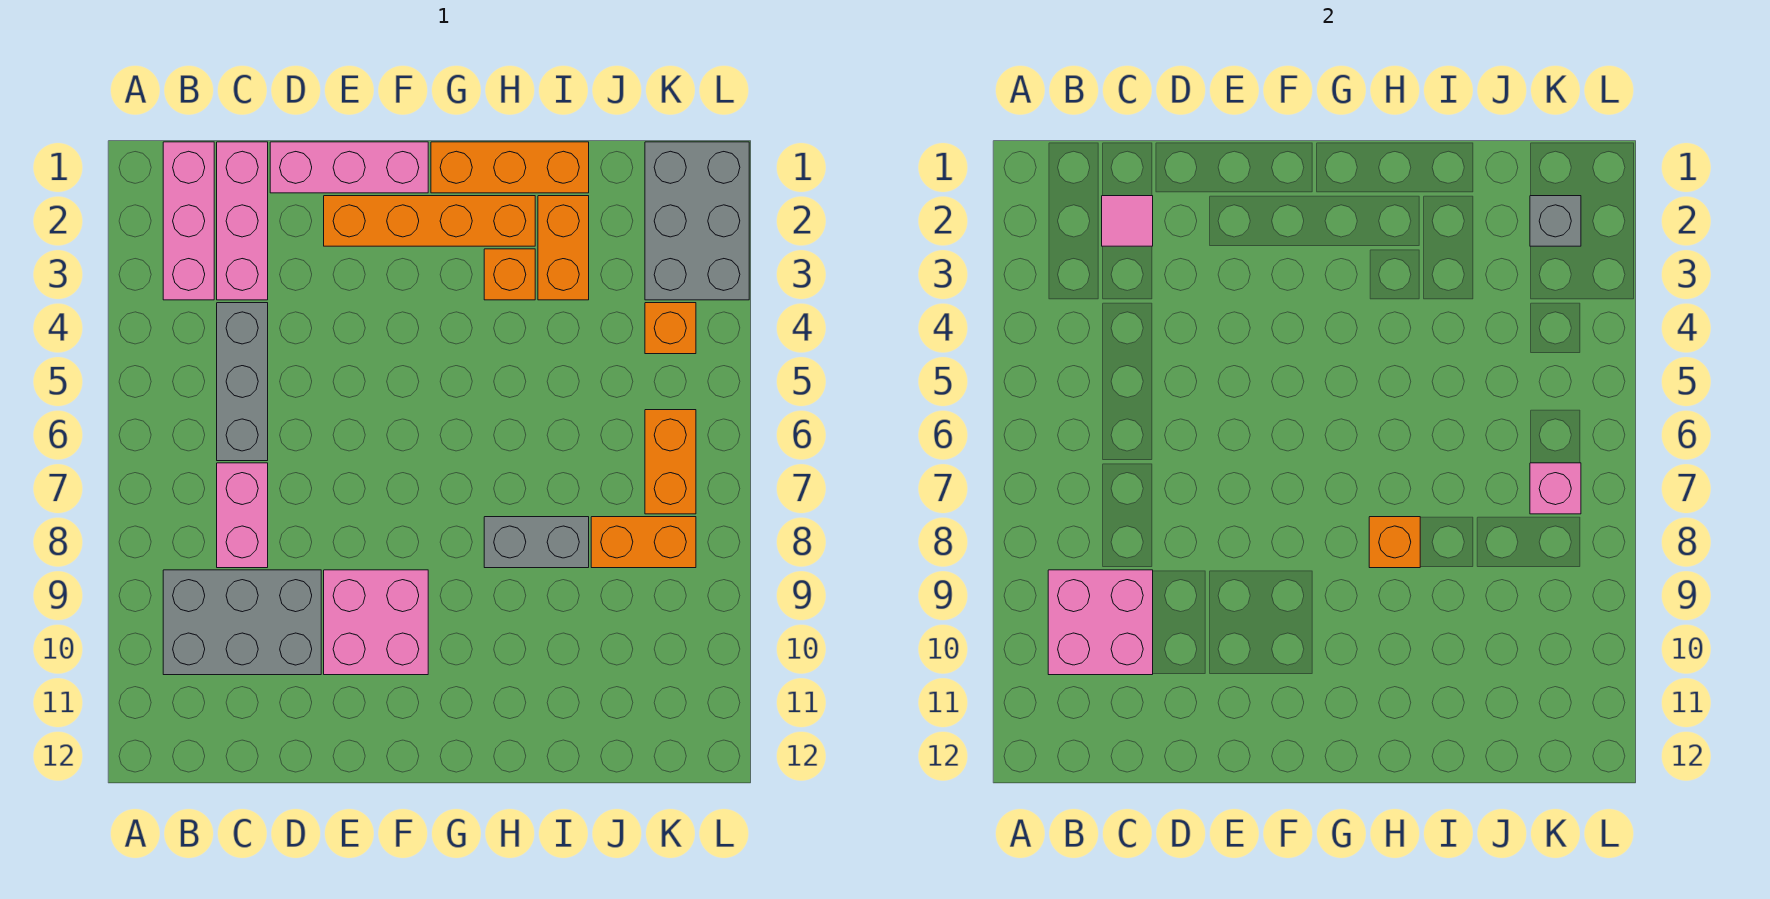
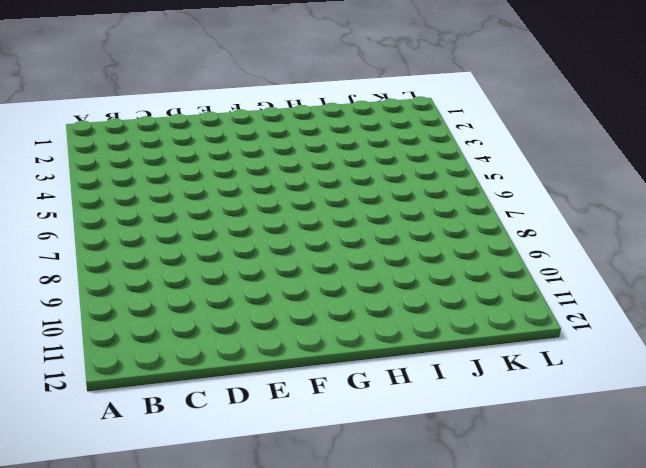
none -> pink brick B1:B3 level 1
none -> grey brick B9:D10 level 1
none -> pink brick C1:C3 level 1

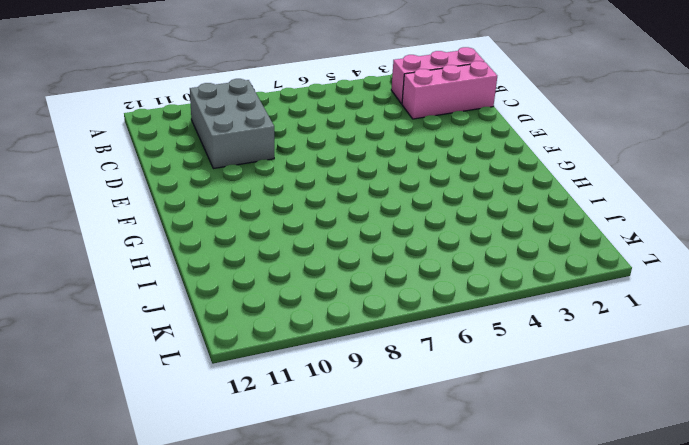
none -> grey brick C4:C6 level 1
none -> pink brick C7:C8 level 1
none -> pink brick D1:F1 level 1

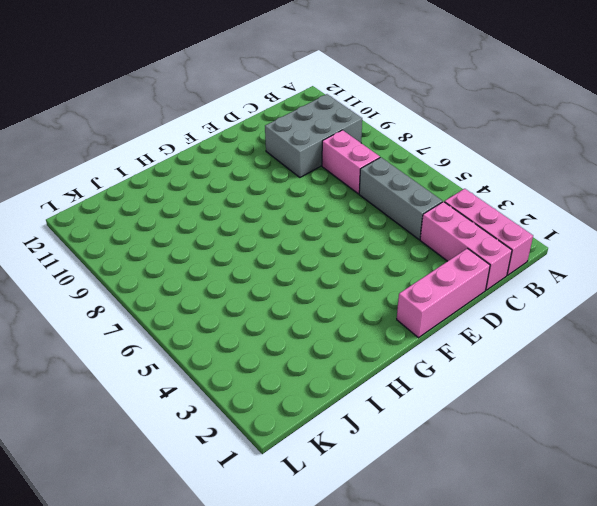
none -> orange brick E2:H2 level 1
none -> pink brick E9:F10 level 1
none -> orange brick G1:I1 level 1

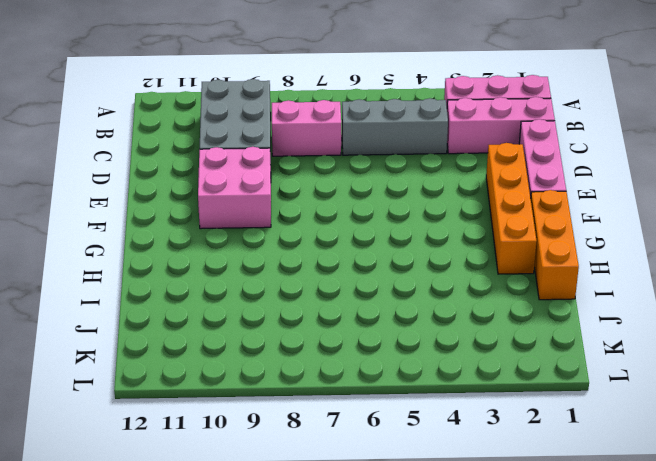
none -> orange brick H3 level 1
none -> grey brick H8:I8 level 1
none -> orange brick I2:I3 level 1

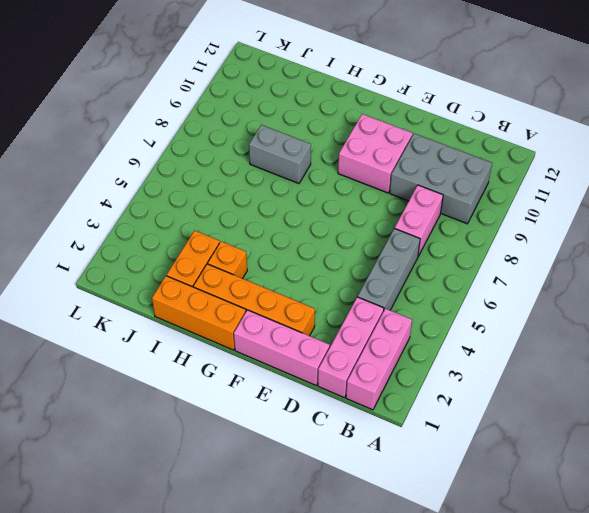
none -> orange brick J8:K8 level 1
none -> grey brick K1:L3 level 1
none -> orange brick K4 level 1

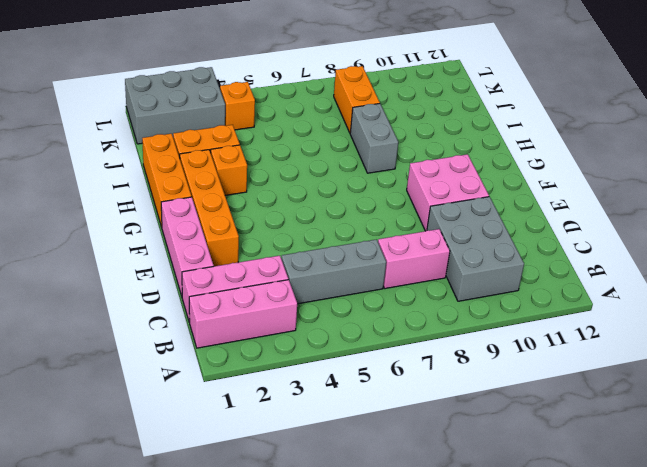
none -> orange brick K6:K7 level 1
none -> pink brick B9:C10 level 2
none -> pink tile C2 level 2

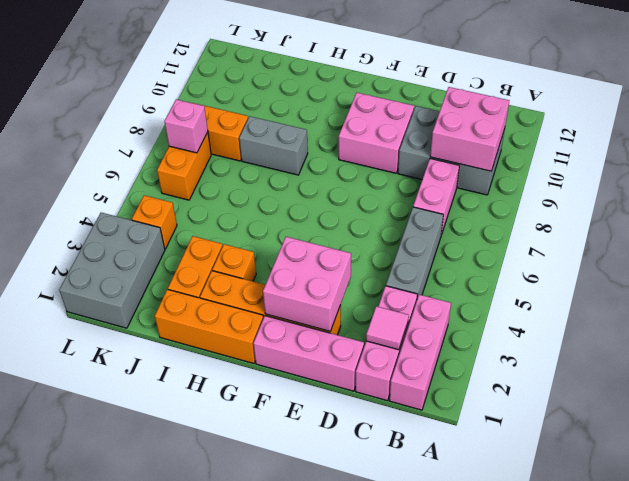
pink brick E2:F3 level 2 -> none
none -> orange brick H8 level 2
none -> grey brick K2 level 2

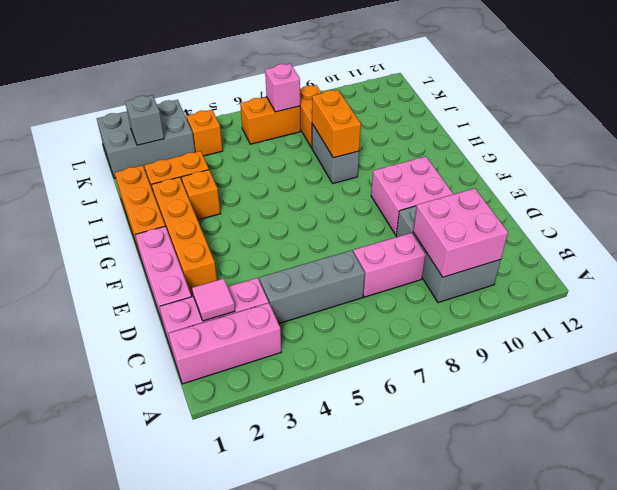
orange brick H8:I8 level 2 -> orange brick H8 level 2

